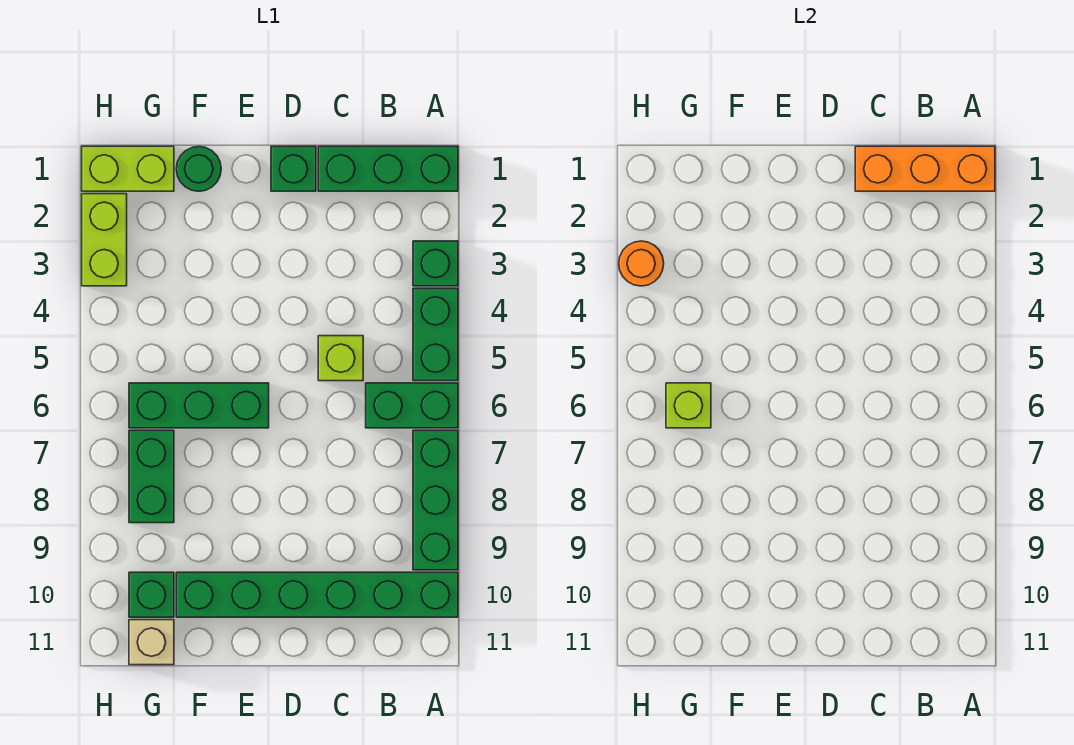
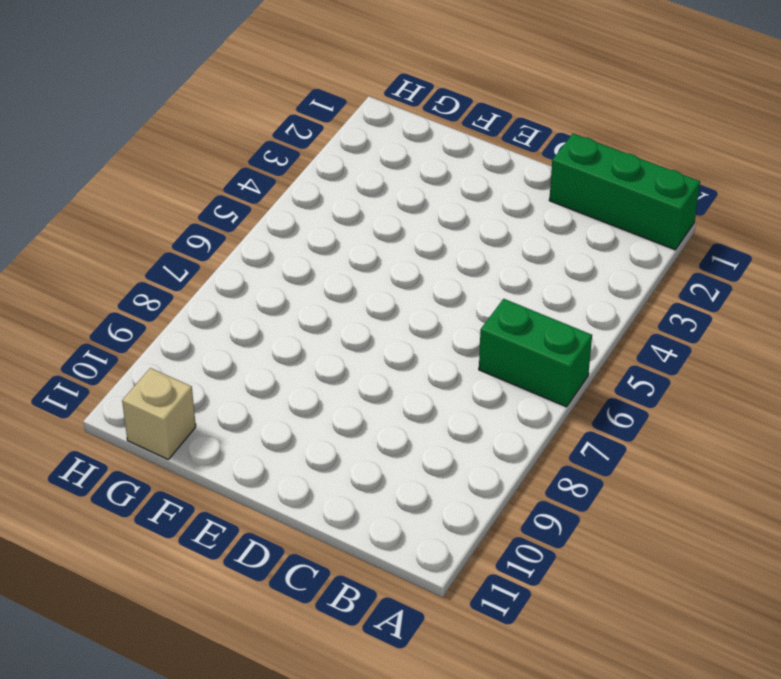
none -> green brick A3 level 1
none -> green brick A4:A5 level 1
none -> green brick A7:A9 level 1

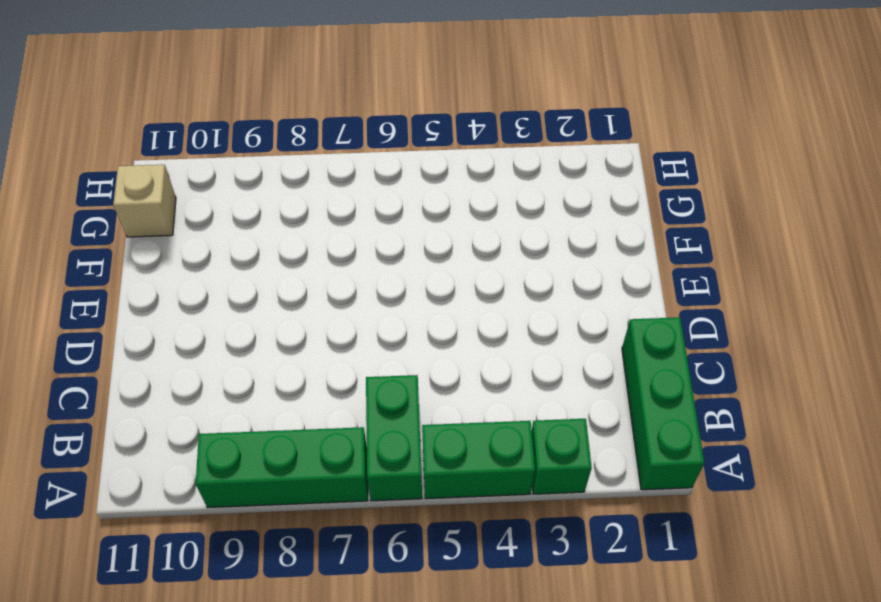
none -> green brick A10:F10 level 1
none -> lime brick C5 level 1
none -> green brick D1 level 1

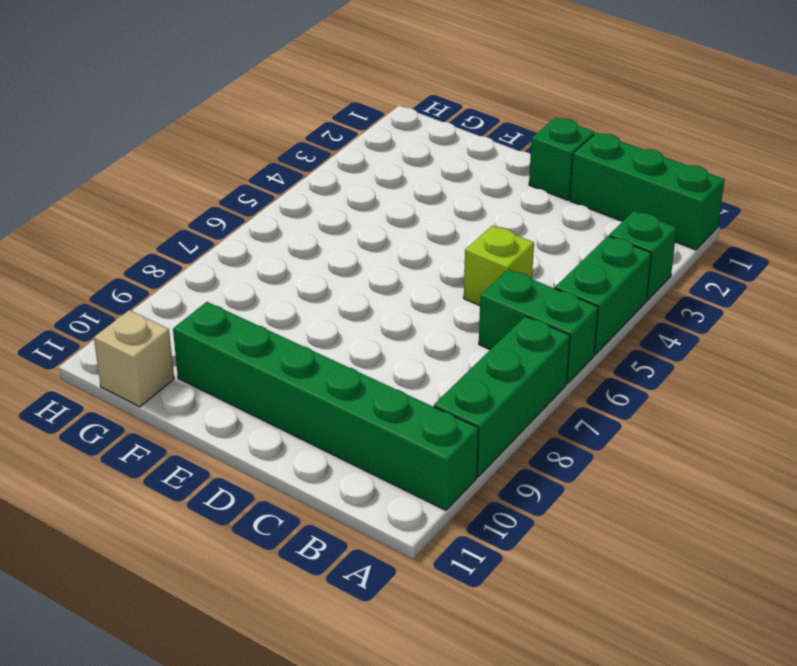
none -> green brick E6:G6 level 1
none -> green round brick F1 level 1
none -> lime brick G1:H1 level 1

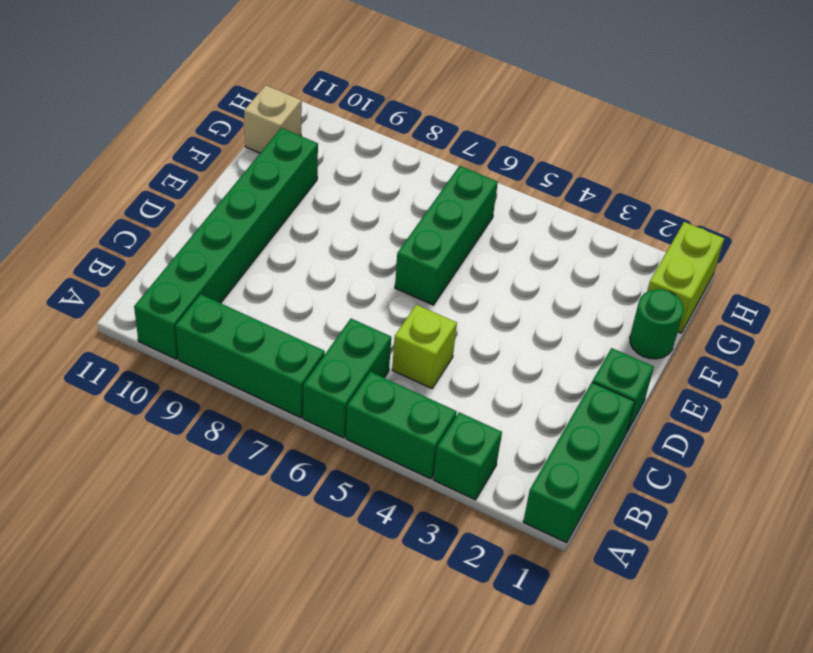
none -> green brick G7:G8 level 1
none -> green brick G10 level 1
none -> lime brick H2:H3 level 1

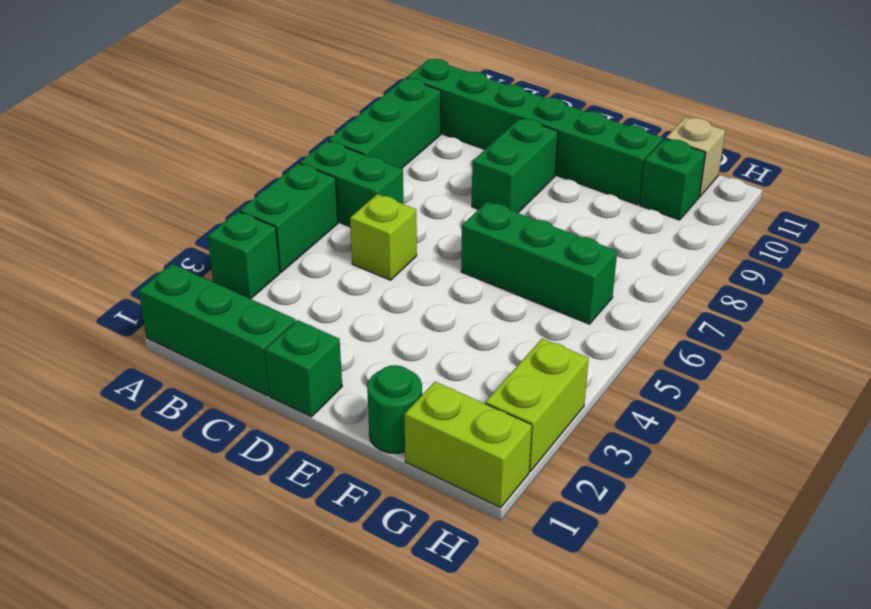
green brick D8:D9 level 1 -> green brick G7:G8 level 1
none -> orange brick A1:C1 level 2
none -> lime brick G6 level 2
none -> orange round brick H3 level 2

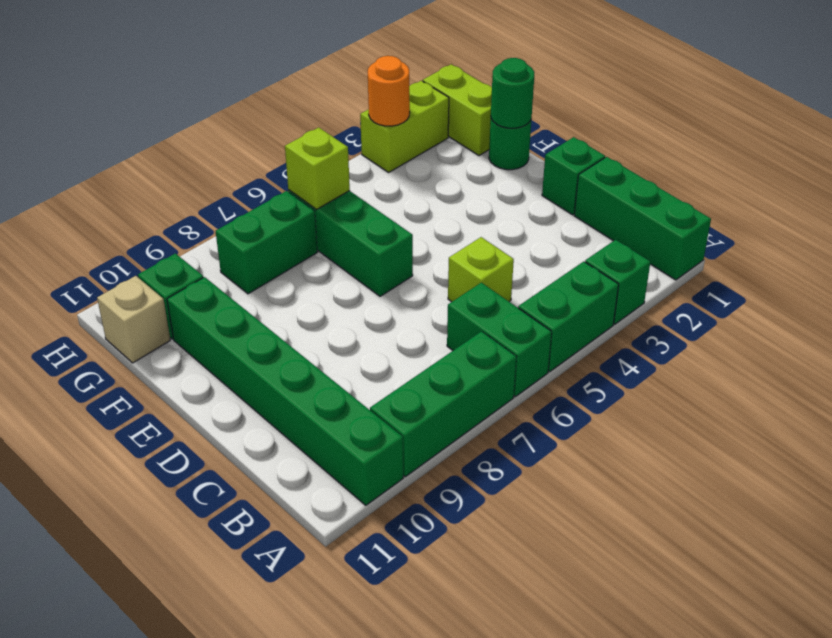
green round brick F1 level 2 -> none
none -> orange brick A1:C1 level 2

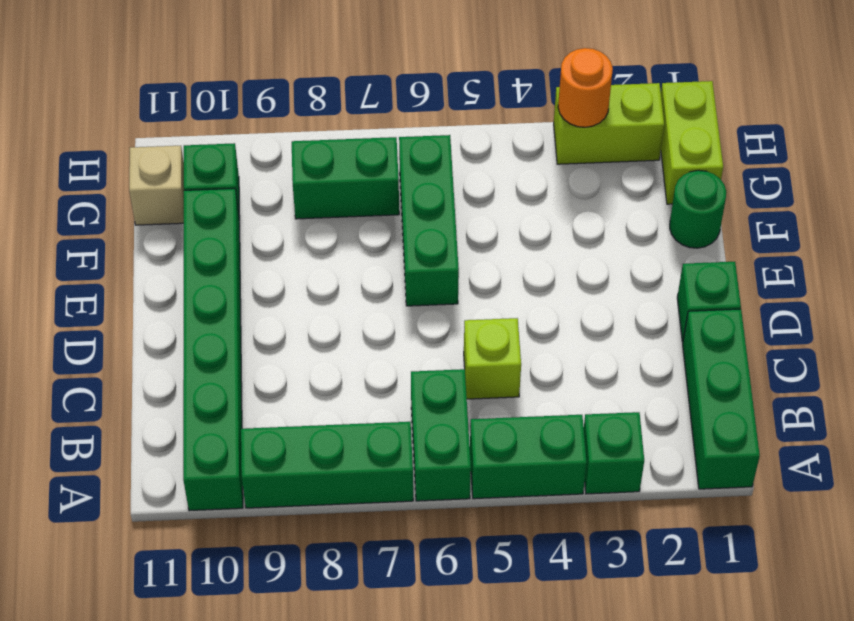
none -> orange brick A1:C1 level 2
none -> lime brick G6 level 2

